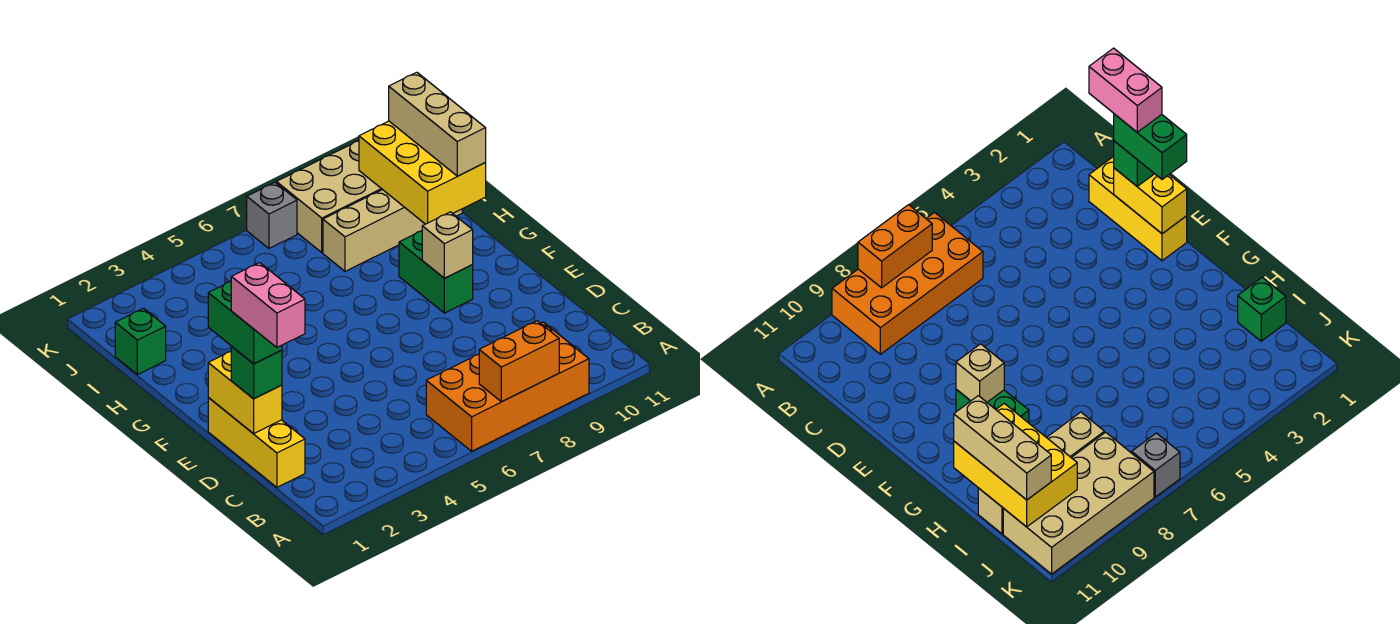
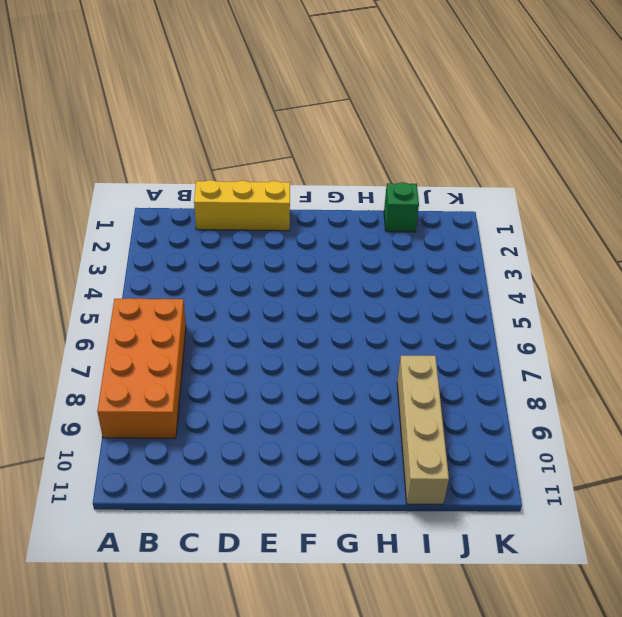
none -> green brick F9:G9 level 1
none -> tan brick J8:K11 level 1
none -> grey brick K7 level 1

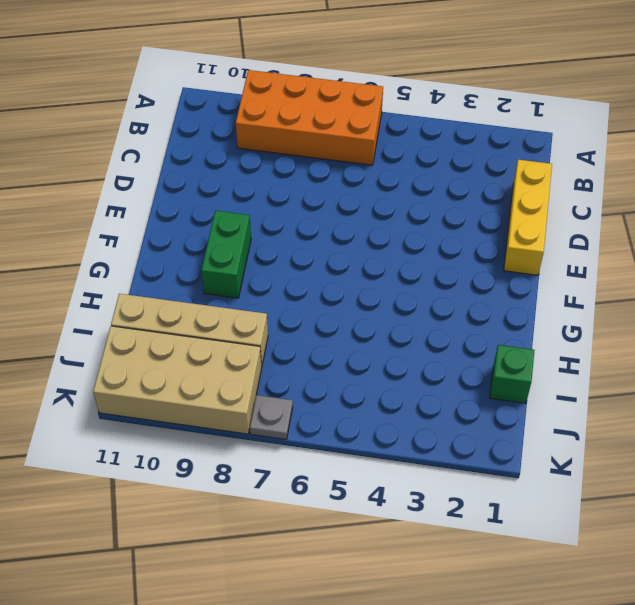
grey plate K7 level 1 -> grey brick K7 level 1
none -> orange brick A7:A8 level 2
none -> yellow brick D1:E1 level 2
none -> tan brick F9 level 2

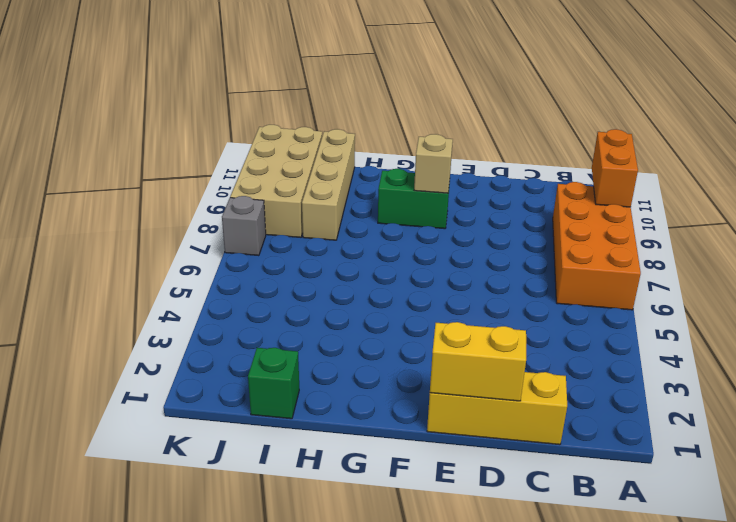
orange brick A9:A10 level 2 -> orange brick A7:A8 level 2
none -> yellow brick H10:J11 level 2
none -> green brick D1 level 3
none -> tan brick H11:J11 level 3

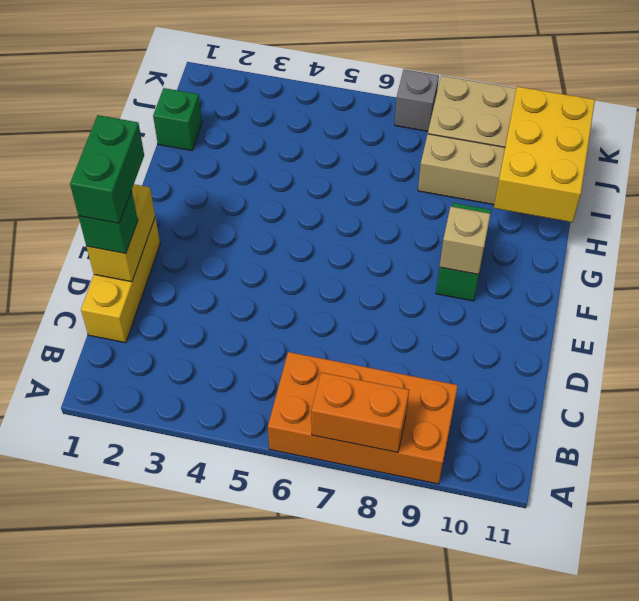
none -> tan brick H11:J11 level 3
none -> pink brick C1:D1 level 5

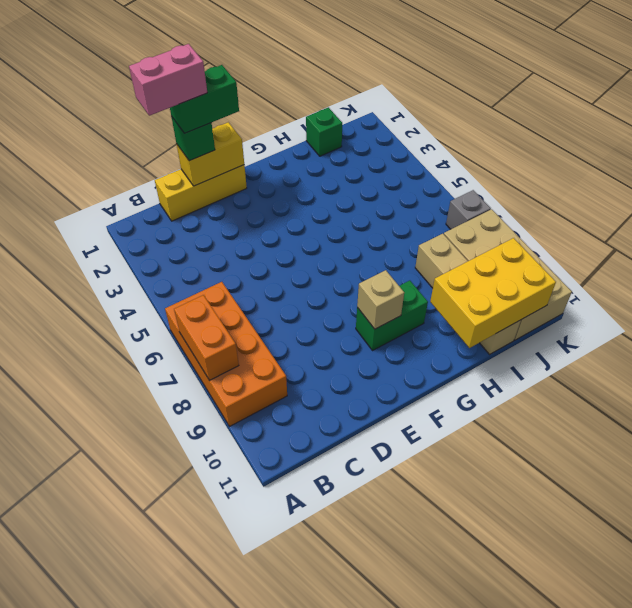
none -> tan brick H11:J11 level 3

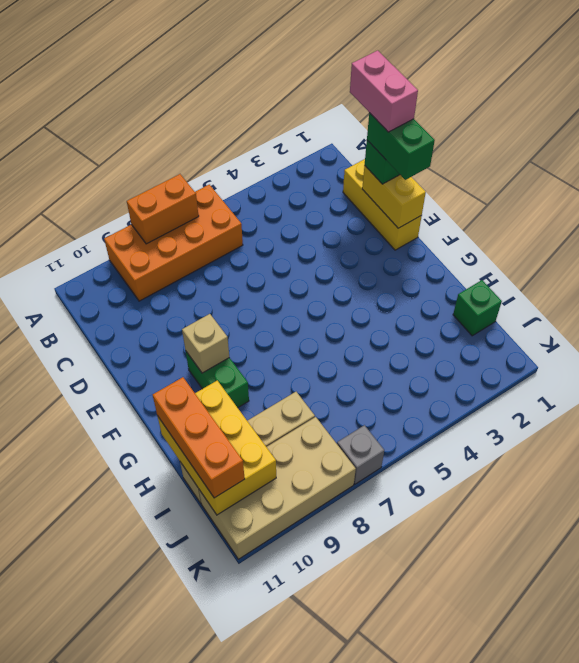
orange brick H11:J11 level 3 -> tan brick H11:J11 level 3

